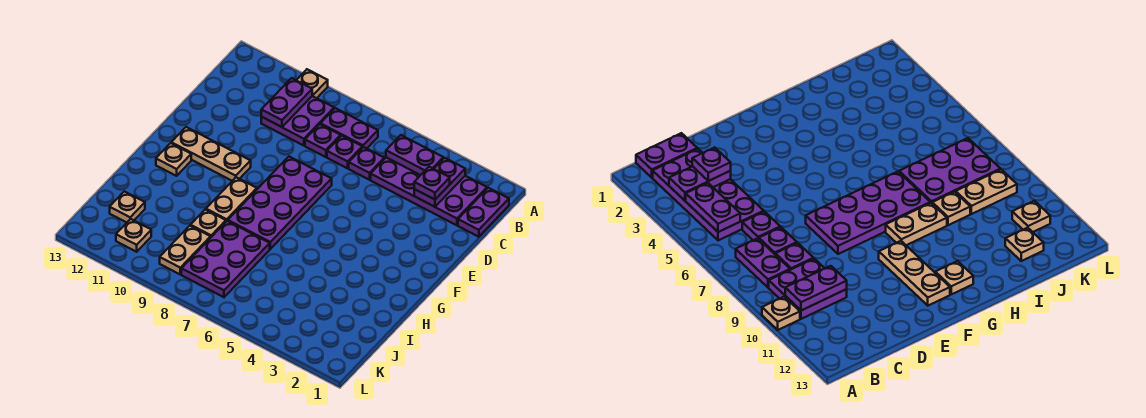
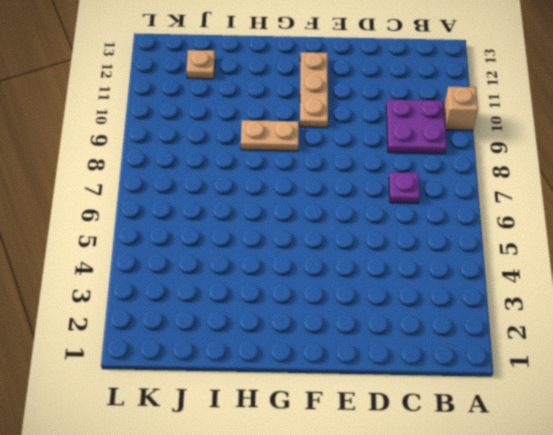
tan brick A10 level 1 -> tan plate A10 level 1
none -> purple plate B1:C1 level 1
none -> purple plate B2:C5 level 1
none -> purple plate B7:B8 level 1

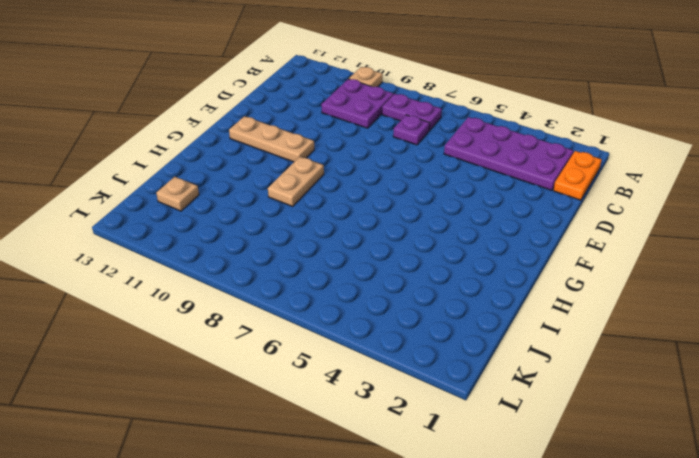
orange plate B1:C1 level 1 -> purple plate B1:C1 level 1
none -> purple plate C6 level 1
none -> purple plate C8 level 1
none -> purple plate E7:H8 level 1

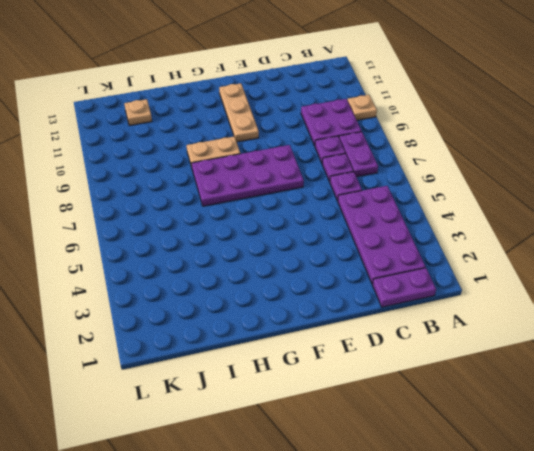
none -> tan plate G12 level 1
none -> purple plate I7:K8 level 1
none -> tan plate I9 level 1

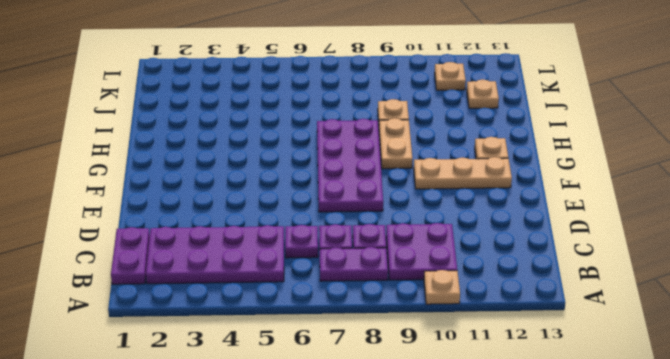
none -> purple plate I7:K8 level 1
none -> tan plate J9:K9 level 1
none -> purple plate B3:C3 level 2

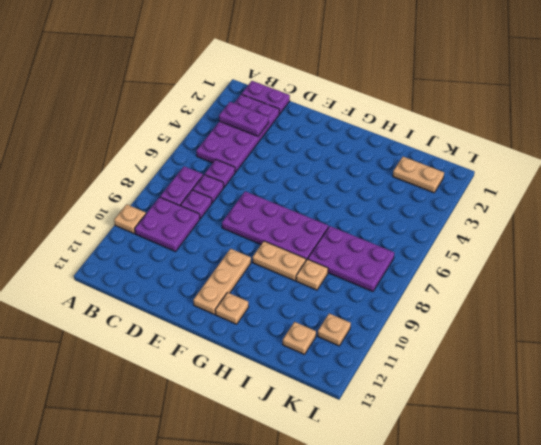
tan plate J2:K2 level 1 -> tan plate J9:K9 level 1
none -> purple plate B4:B5 level 2
none -> purple plate B10:C10 level 2
none -> purple plate C3 level 3

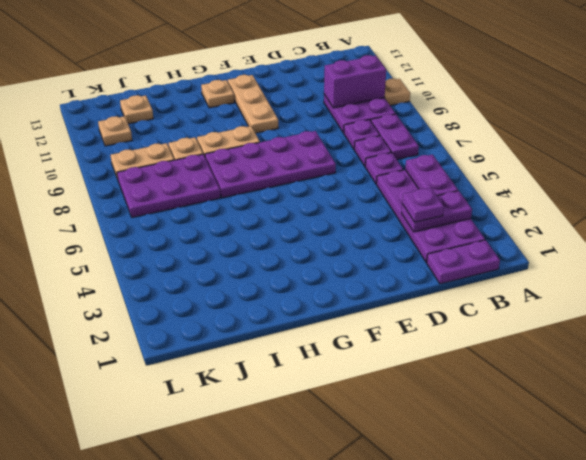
purple brick B10:C10 level 2 -> purple plate B10:C10 level 2

